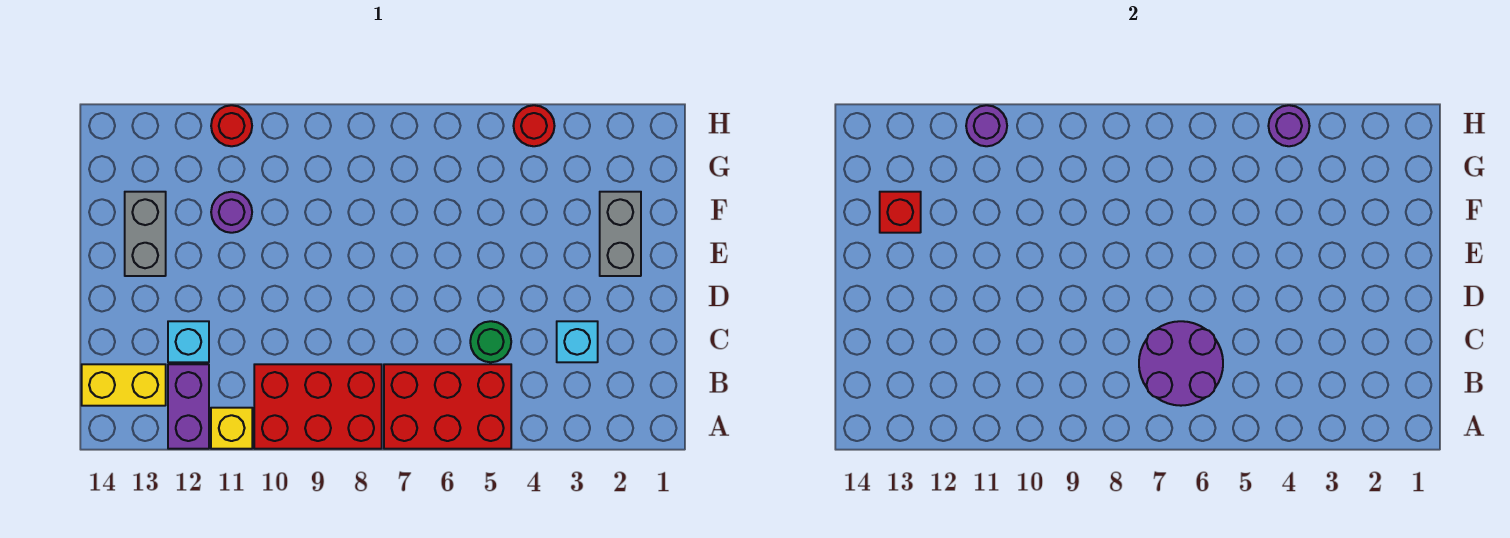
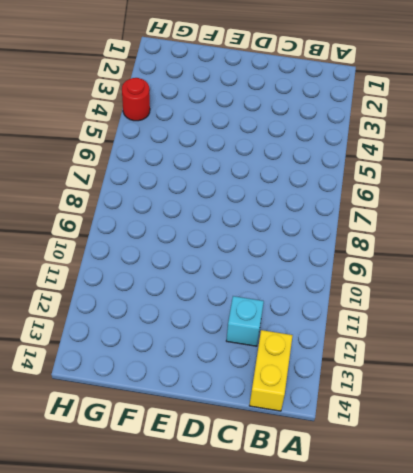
none -> red brick A5:B7 level 1
none -> red brick A8:B10 level 1
none -> yellow brick A11 level 1

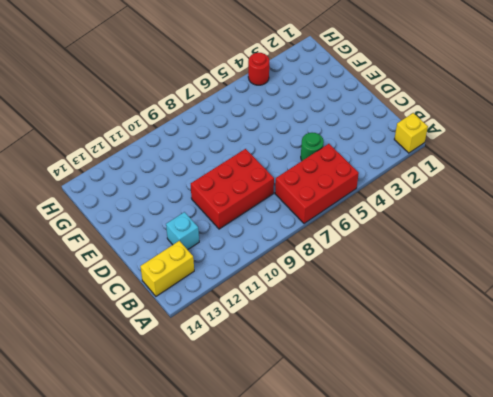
yellow brick A1 level 1 -> yellow brick A11 level 1
red brick C8:D10 level 1 -> red brick A8:B10 level 1
none -> purple brick A12:B12 level 1
none -> cyan brick C3 level 1
none -> grey brick E2:F2 level 1

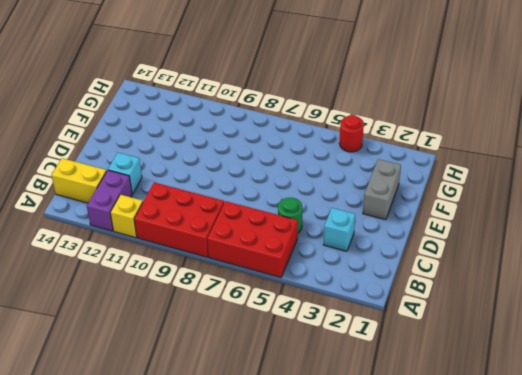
none -> grey brick E13:F13 level 1
none -> purple round brick F11 level 1
none -> red round brick H11 level 1

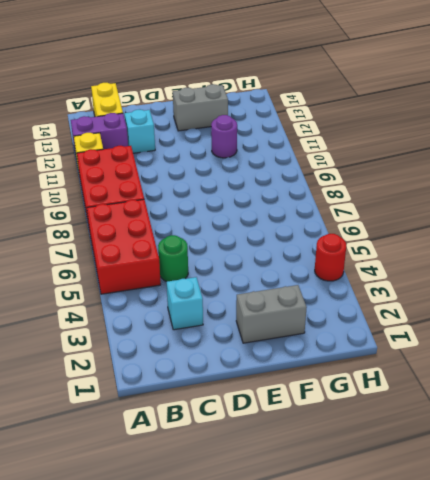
none -> red round brick H11 level 1
none -> purple round brick B6:C7 level 2
none -> red brick F13 level 2

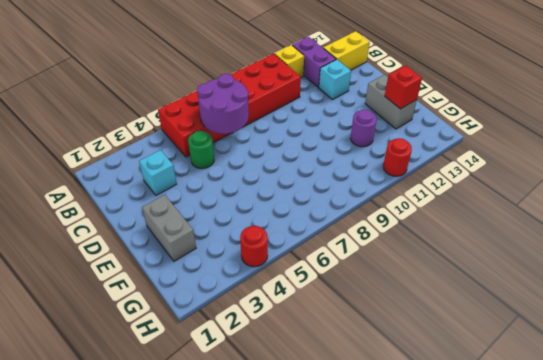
none -> purple round brick H4 level 2
none -> purple round brick H11 level 2

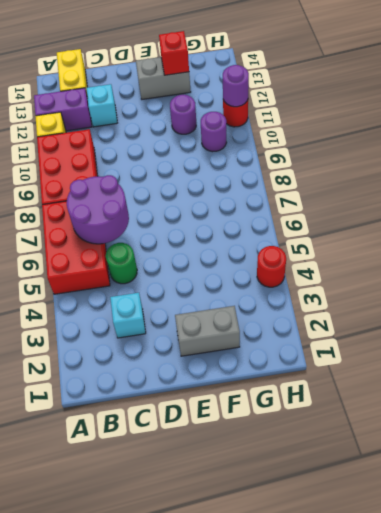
purple round brick G10 level 1 -> purple round brick H4 level 2

